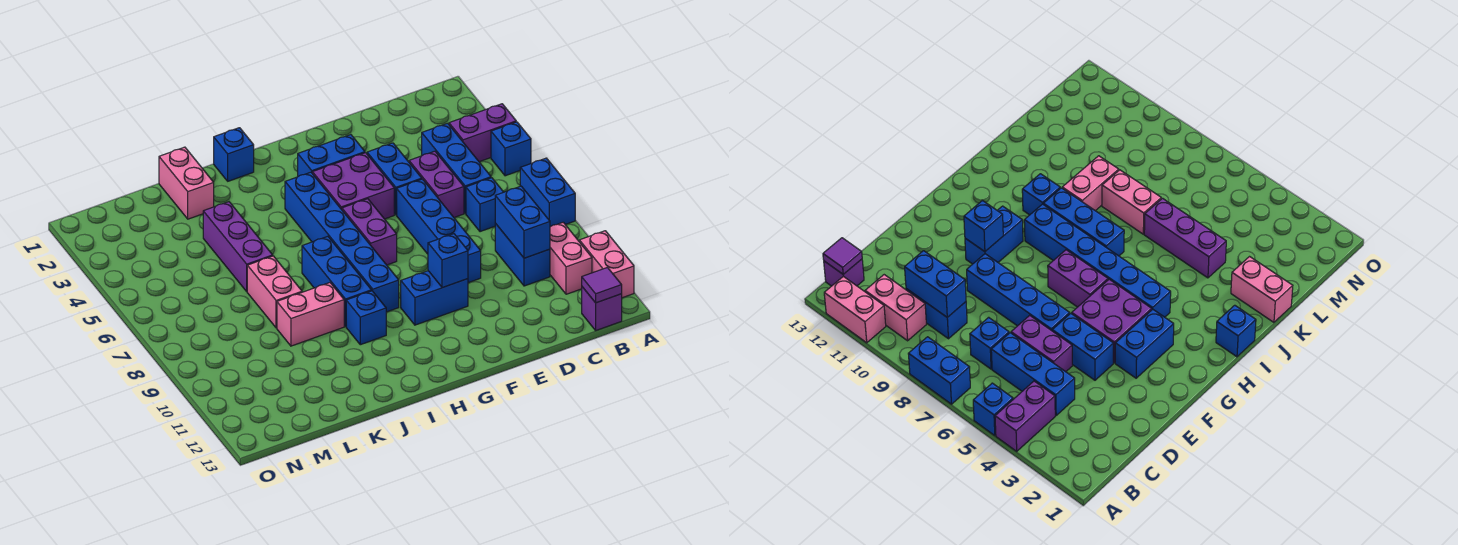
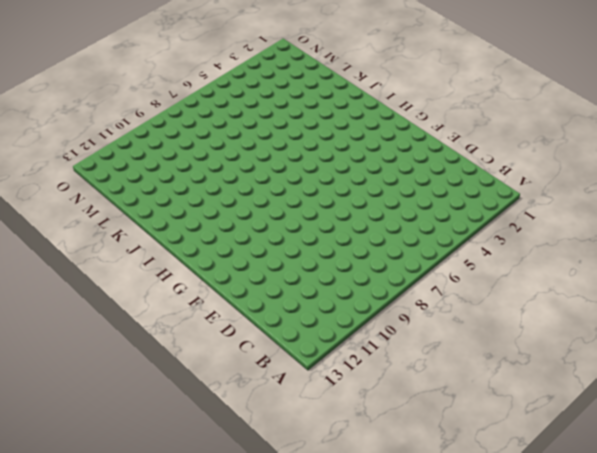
none -> purple brick A4:B4 level 1
none -> blue brick A5 level 1
none -> blue brick A7:A8 level 1

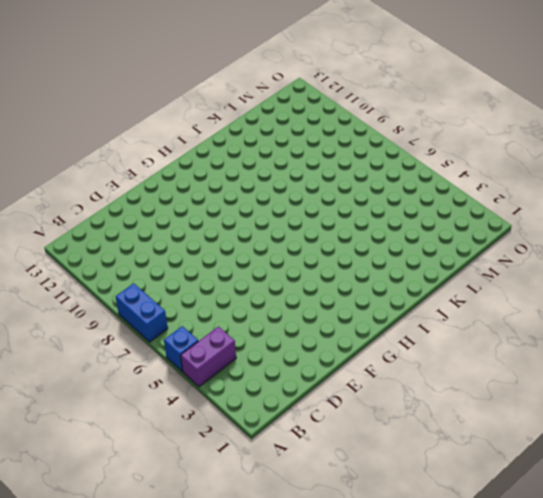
none -> pink brick A11:A12 level 1
none -> pink brick B10:B11 level 1
none -> purple brick B13 level 1

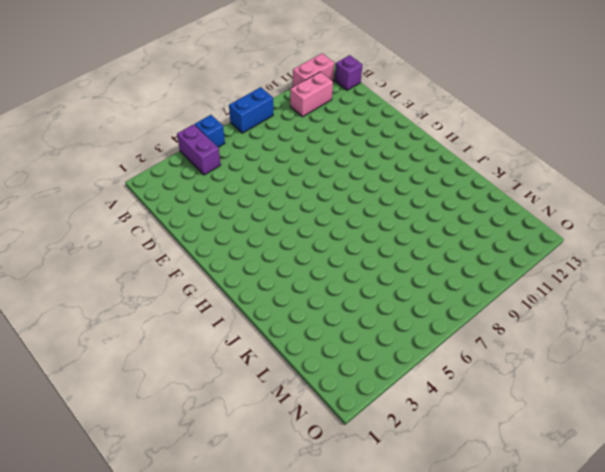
none -> blue brick C4:C6 level 1
none -> blue brick C7 level 1
none -> blue brick C9:C10 level 1

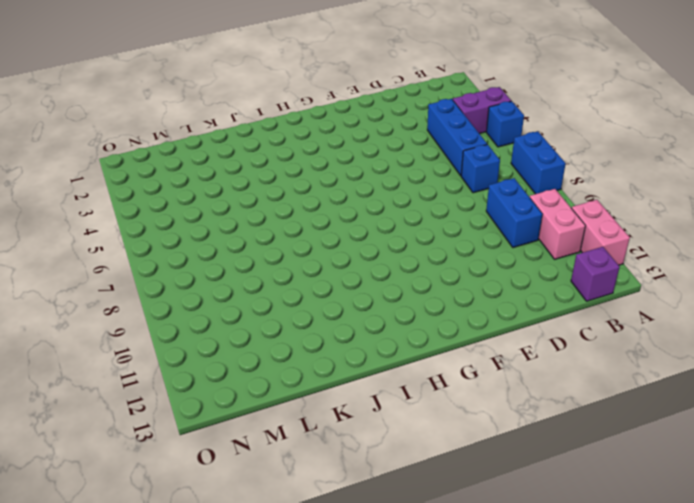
none -> purple brick D5:D6 level 1
none -> blue brick E4:E5 level 1
none -> blue brick E6:E9 level 1

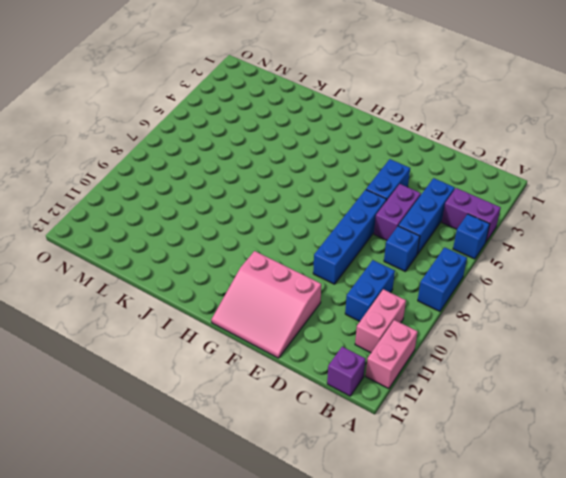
pink slope E11:G13 level 1 top 11 -> none
none -> blue brick F3:G3 level 1
none -> purple brick F4:G5 level 1
none -> blue brick F10:G10 level 1

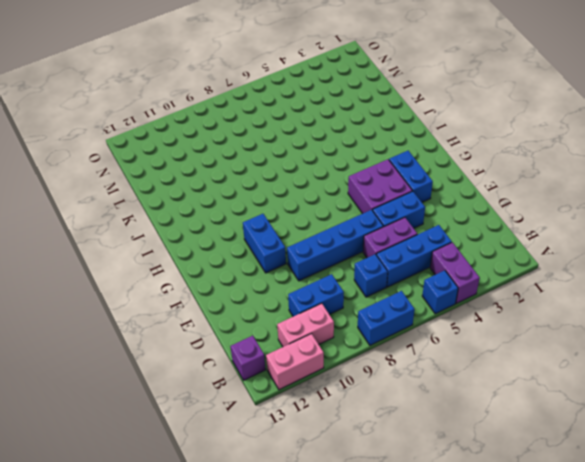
none -> purple brick G6:G7 level 1
none -> blue brick H4:H9 level 1
none -> blue brick I1 level 1

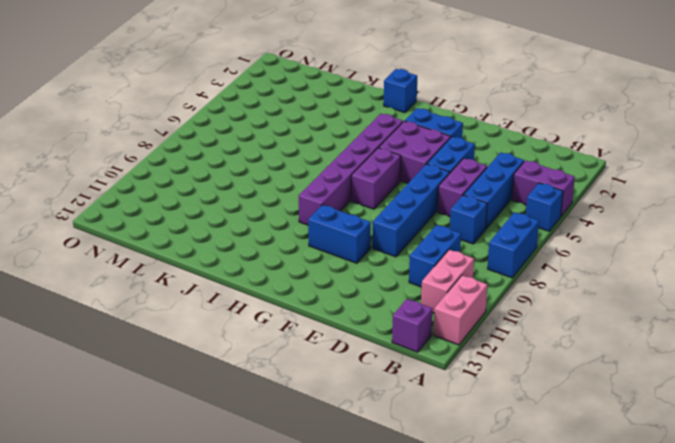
purple brick H4:H9 level 1 -> blue brick H4:H9 level 1
none -> blue brick I7:I9 level 1
none -> blue brick I10 level 1
none -> pink brick J9:K9 level 1

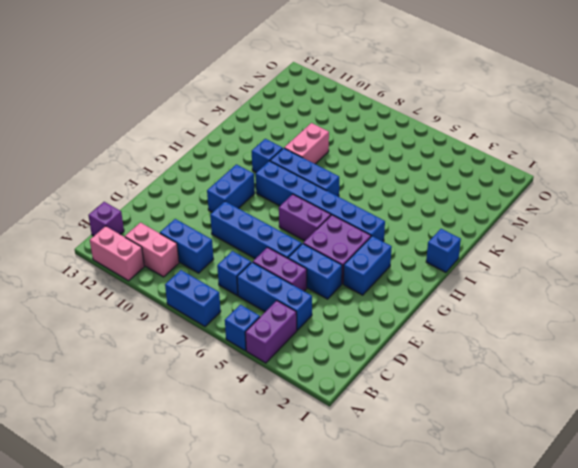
none -> pink brick K1:K2 level 1
none -> purple brick K4:K6 level 1
none -> pink brick K7:K8 level 1

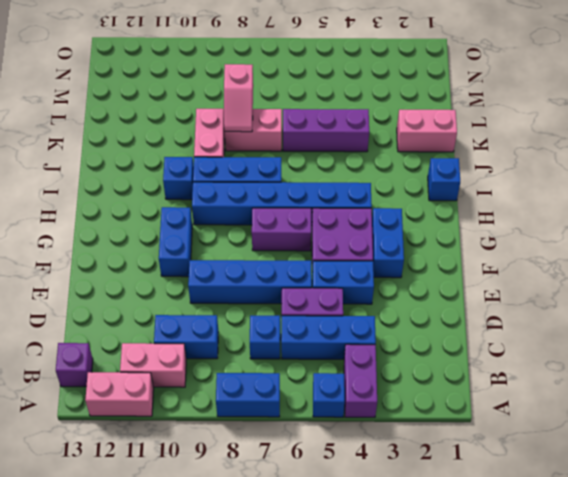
pink slope K8:L8 level 2 top L -> none
none -> purple tile B13 level 2
none -> blue brick C9:C10 level 2
none -> blue brick F10 level 2

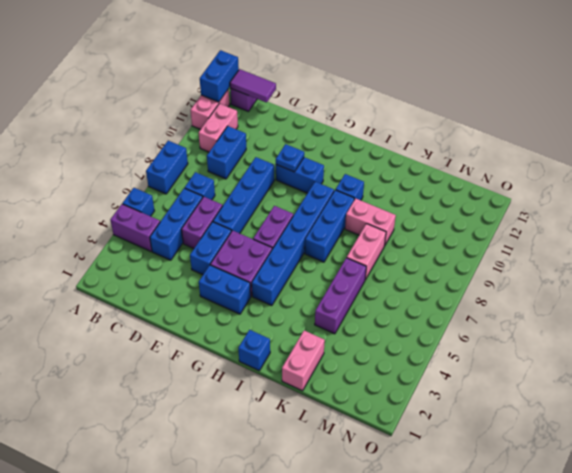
blue brick A12:A13 level 2 -> blue brick C9:C10 level 2
purple tile B13:C13 level 2 -> purple tile B13 level 2
blue plate F10 level 2 -> blue brick F10 level 2

